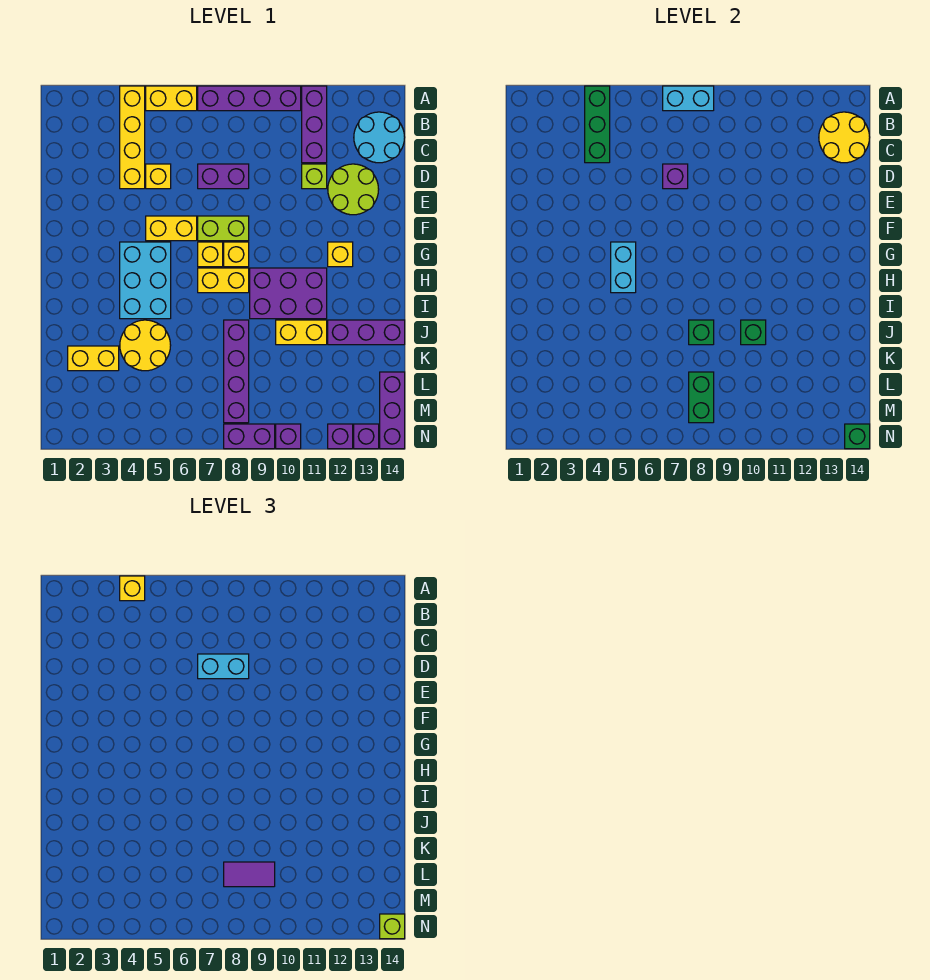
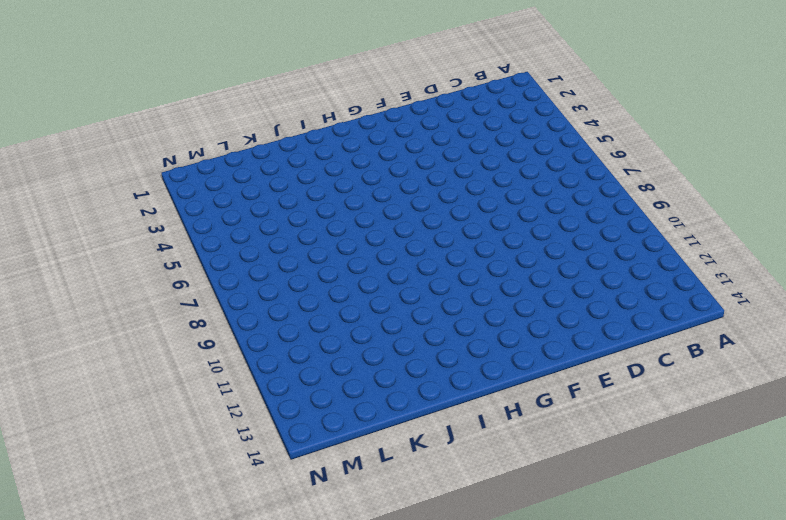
none -> yellow brick A4:D4 level 1
none -> yellow brick A5:A6 level 1
none -> purple brick A7:A10 level 1
none -> purple brick A11:C11 level 1

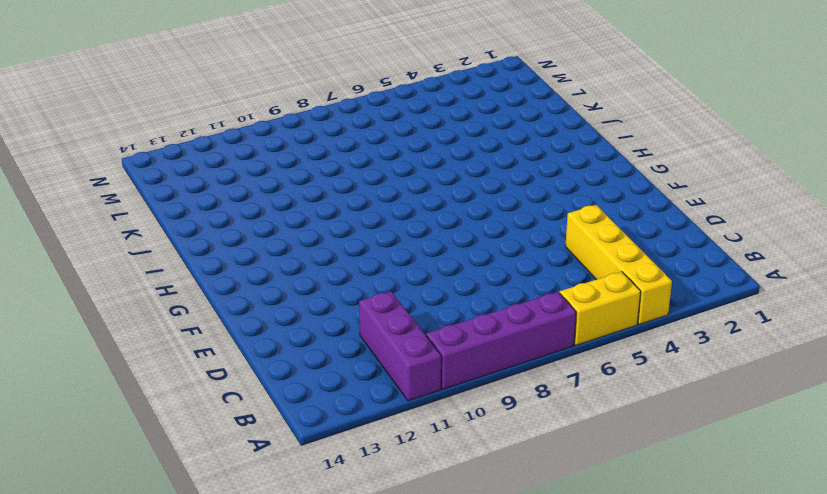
none -> cyan round brick B13:C14 level 1
none -> yellow brick D5 level 1
none -> purple brick D7:D8 level 1
none -> lime brick D11 level 1

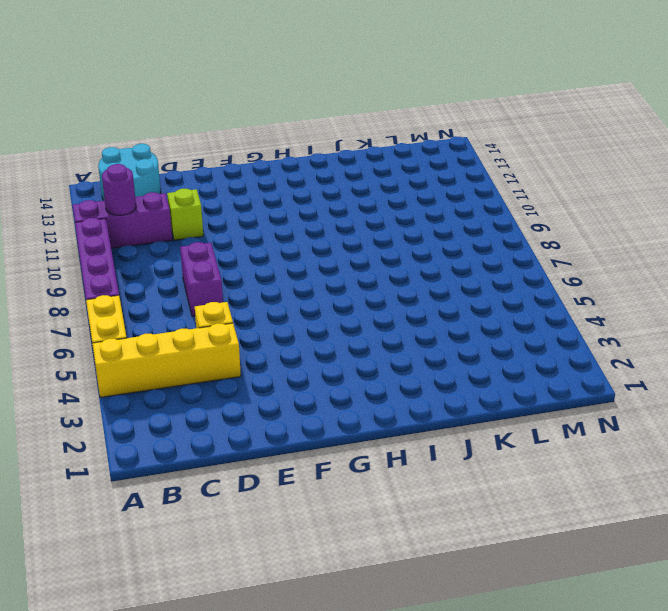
purple round brick B11 level 2 -> none
none -> lime round brick D12:E13 level 1
none -> yellow brick F5:F6 level 1
none -> lime brick F7:F8 level 1
none -> cyan brick G4:I5 level 1

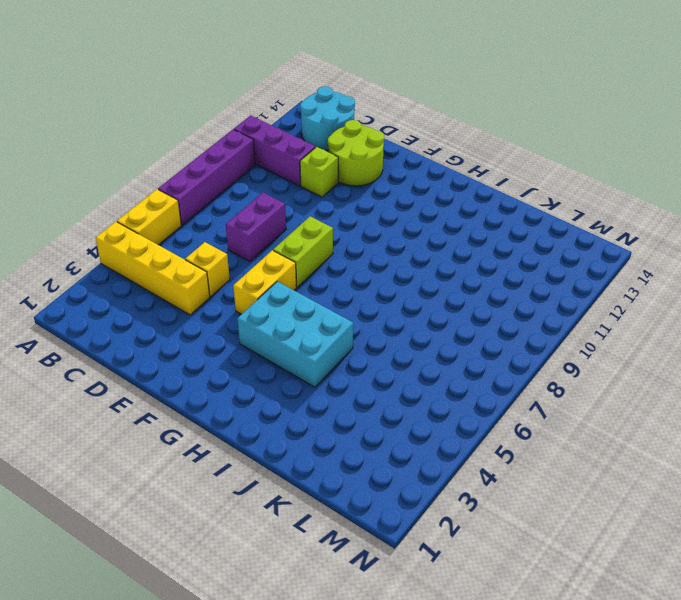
none -> yellow brick G7 level 1
none -> yellow brick G8 level 1
none -> yellow brick G12 level 1
none -> yellow brick H7:H8 level 1

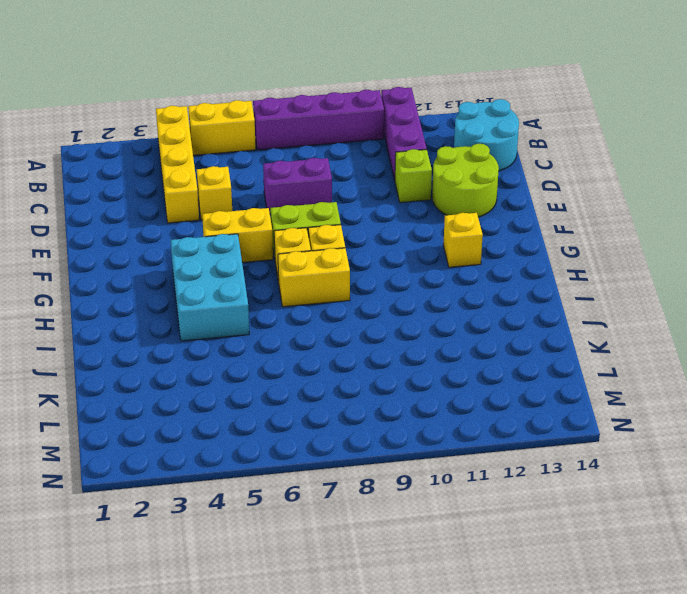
none -> purple brick H9:I11 level 1
none -> yellow round brick J4:K5 level 1
none -> purple brick J8:M8 level 1
none -> yellow brick J10:J11 level 1

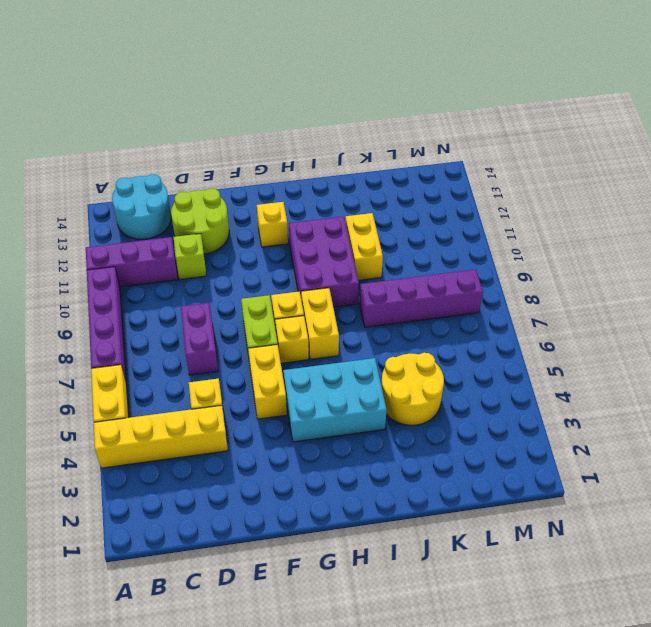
none -> purple brick J12:J14 level 1
none -> yellow brick K2:K3 level 1
none -> purple brick L14:N14 level 1
none -> purple brick N8:N9 level 1

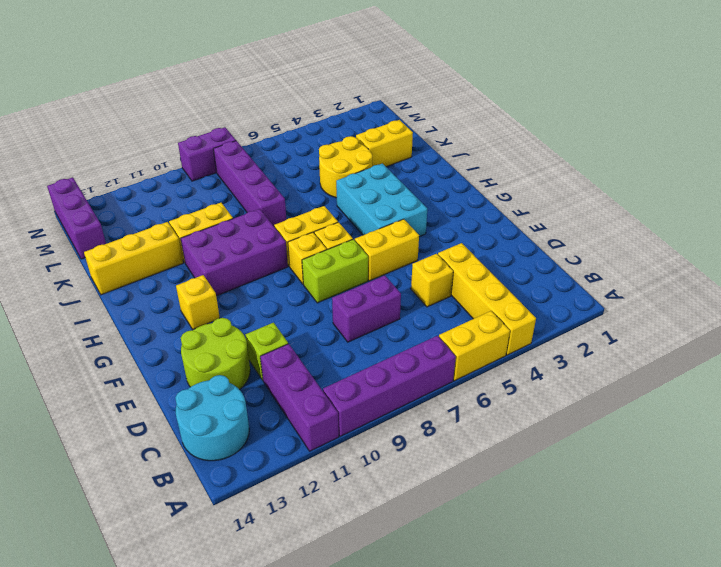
yellow brick J12:J14 level 1 -> purple brick J12:J14 level 1
none -> purple brick N10 level 1
none -> purple brick N12 level 1
none -> purple brick N13 level 1
none -> green brick A4:C4 level 2

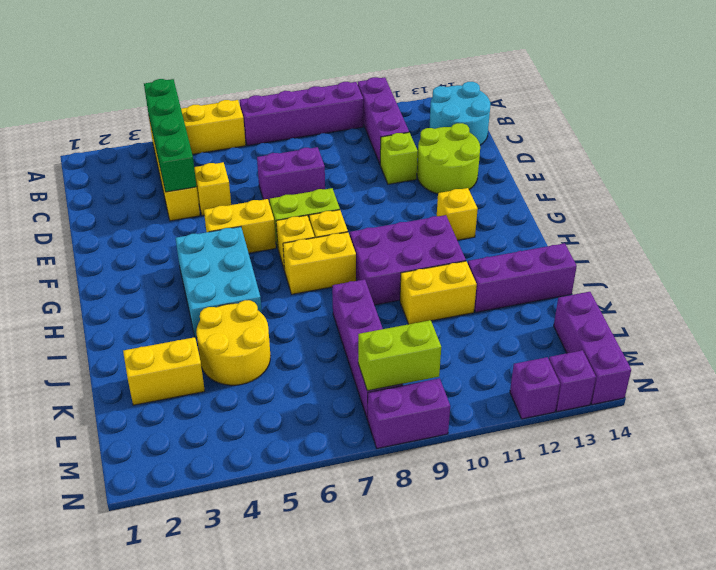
green brick A4:D4 level 2 -> green brick A4:C4 level 2
lime brick M8:M9 level 2 -> green brick L8:M8 level 2
none -> purple brick N10 level 1
none -> cyan brick A7:A8 level 2
none -> yellow round brick B13:C14 level 2
none -> purple brick D7 level 2

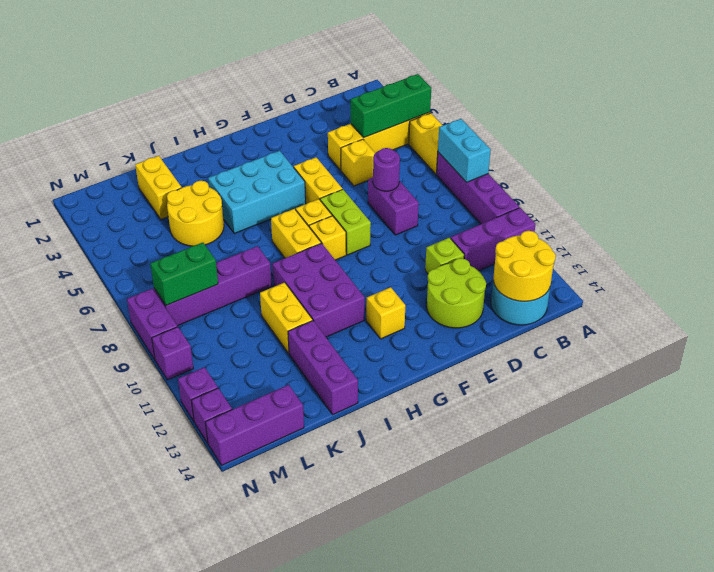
purple round brick D7 level 2 -> purple brick D7 level 2
none -> cyan brick G5:H5 level 2
none -> green brick J8 level 2
none -> green brick J10 level 2
none -> green brick N14 level 2

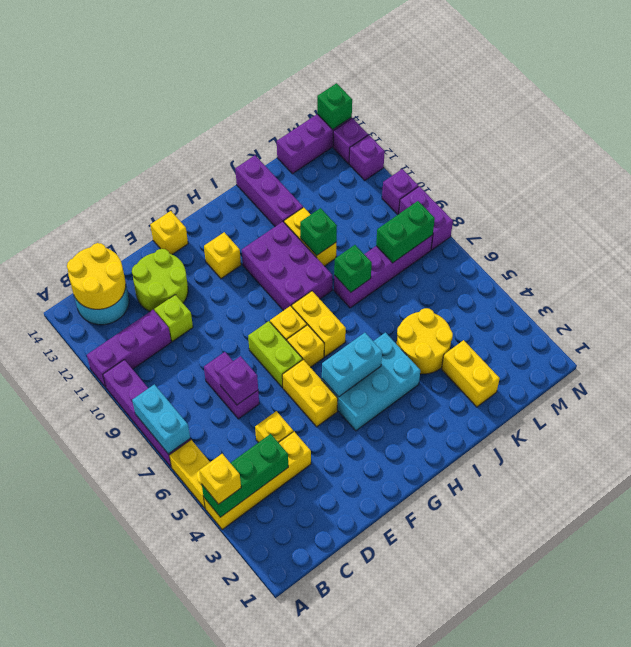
yellow brick F14 level 1 -> none
none -> cyan brick D7:D8 level 3
none -> purple tile L8:L9 level 3
none -> lime brick N14 level 3

